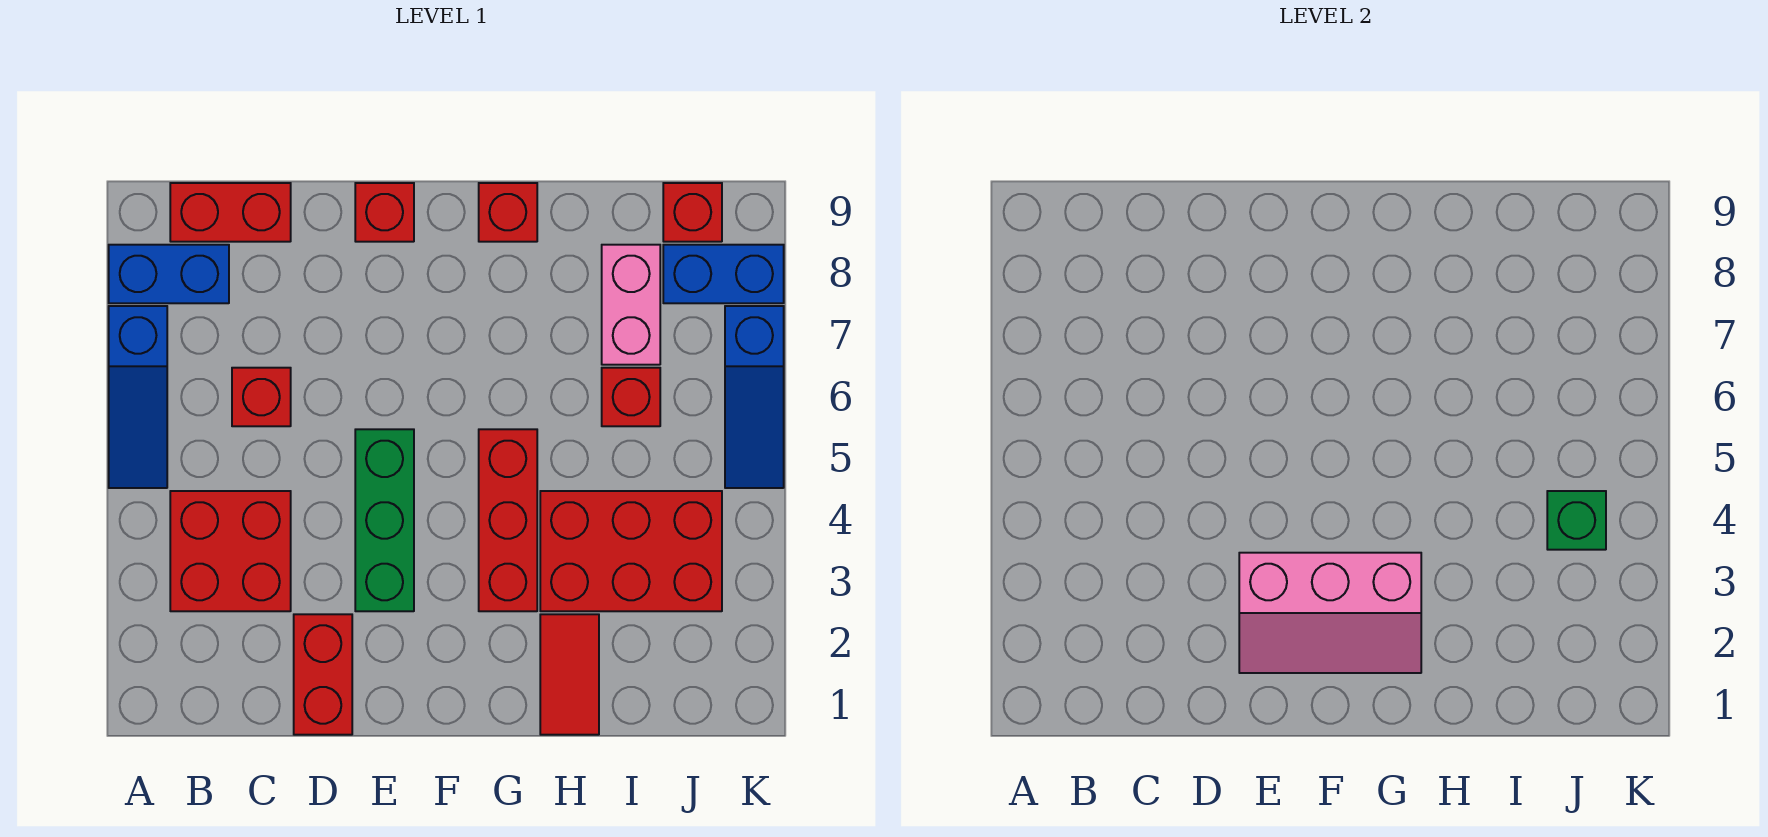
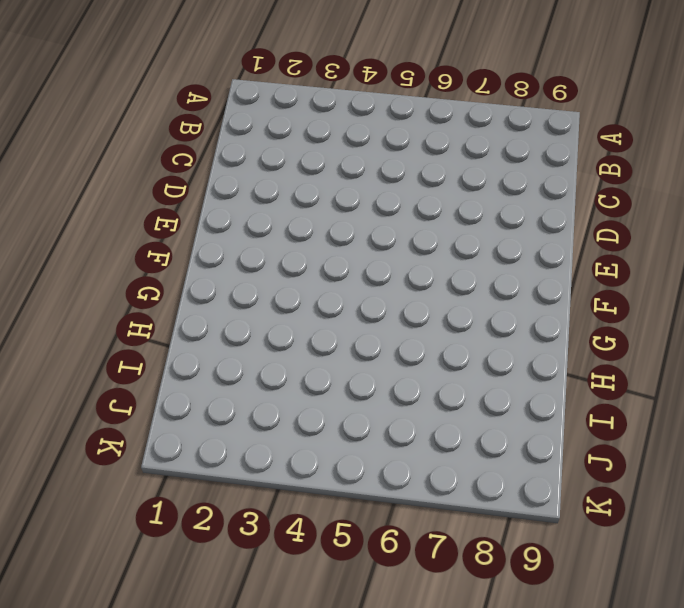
none -> blue slope A5:A7 level 1 top 7
none -> blue brick A8:B8 level 1
none -> red brick B3:C4 level 1

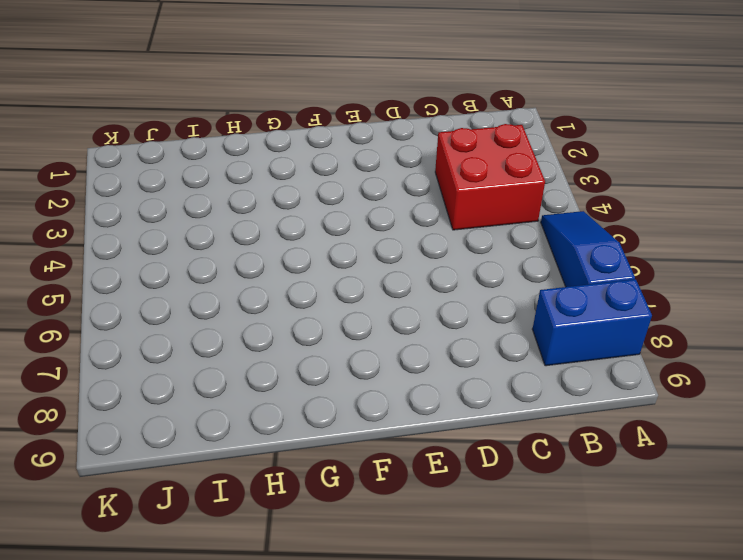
none -> red brick B9:C9 level 1
none -> red brick C6 level 1
none -> red brick D1:D2 level 1

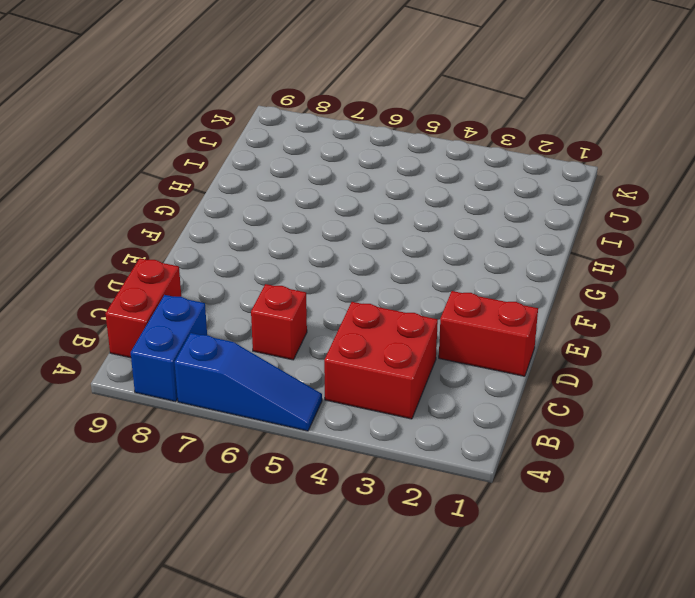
none -> green brick E3:E5 level 1
none -> red brick E9 level 1
none -> red brick G3:G5 level 1

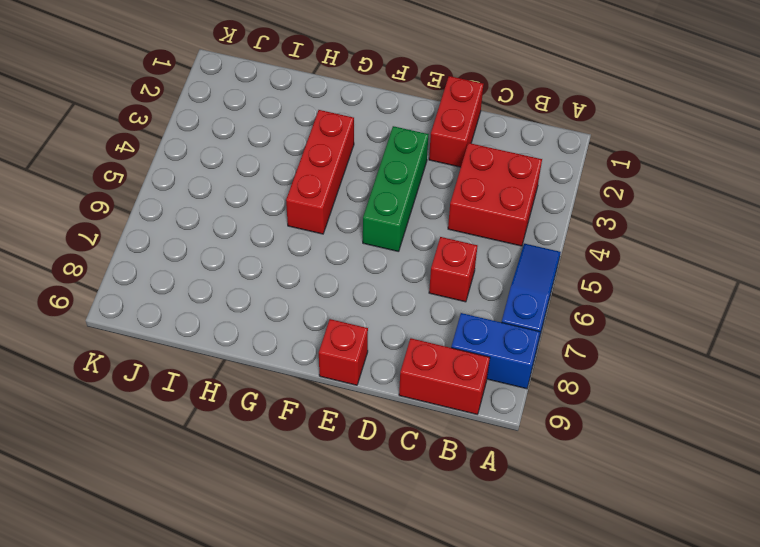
none -> red brick G9 level 1
none -> red tile H1:H2 level 1
none -> red brick H3:J4 level 1

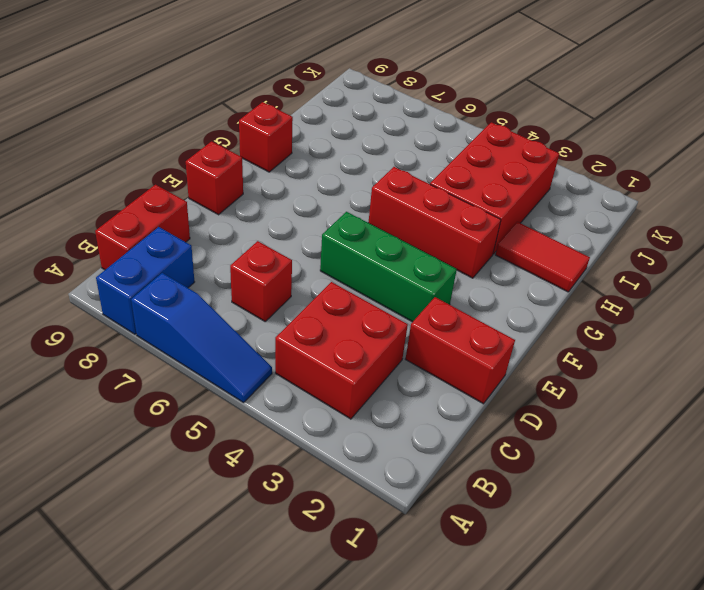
none -> red brick I6 level 1
none -> pink brick I7:I8 level 1
none -> blue brick J8:K8 level 1

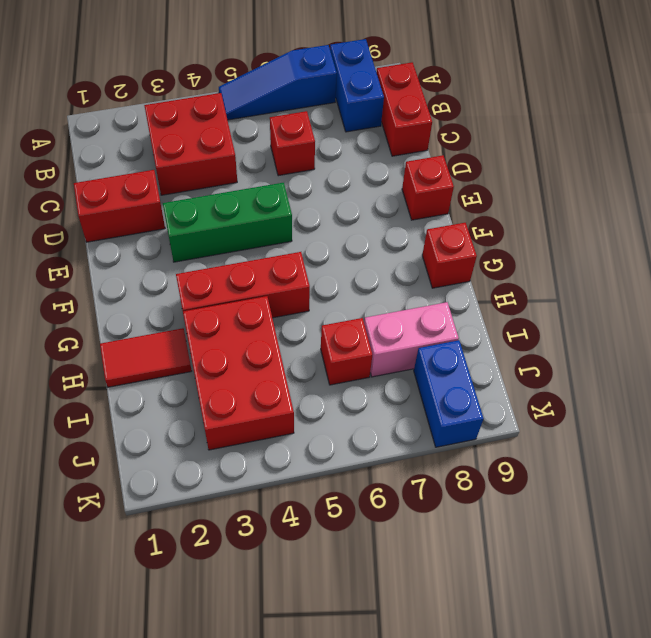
none -> red brick J9 level 1
none -> blue slope K5:K7 level 1 top 7
none -> pink slope E2:G3 level 2 top 3

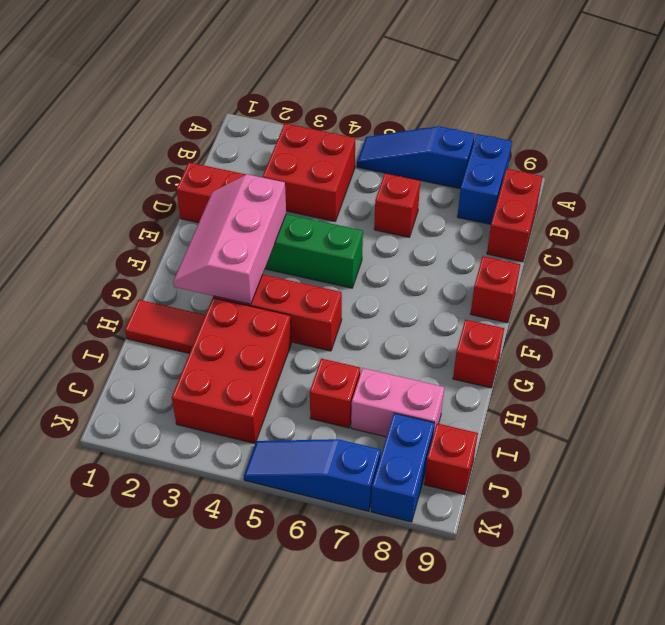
none -> green brick J4 level 2

